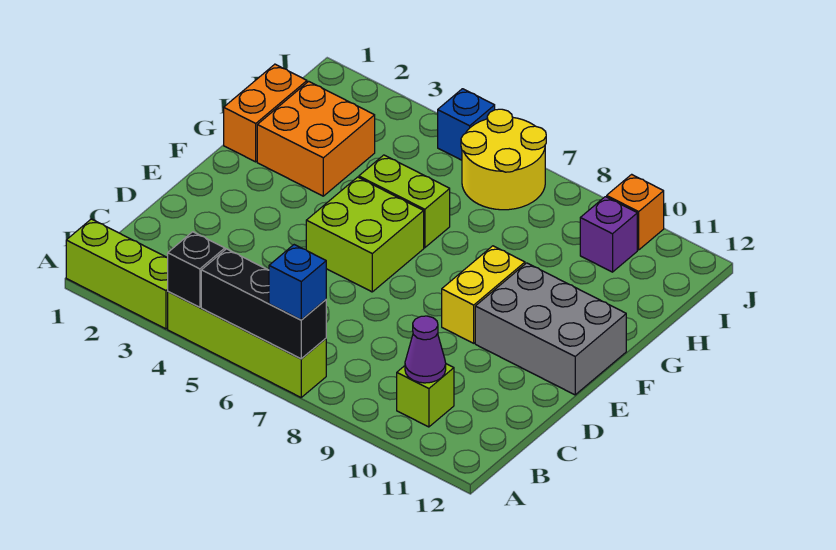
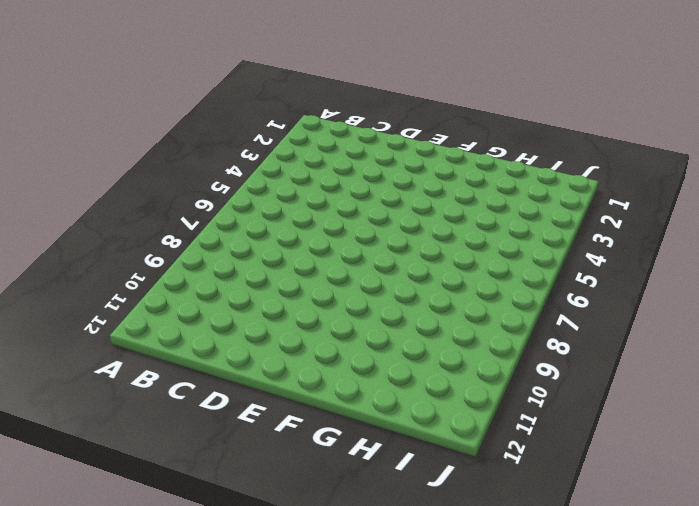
none -> lime brick A1:A3 level 1
none -> lime brick A4:A7 level 1
none -> lime brick B10 level 1

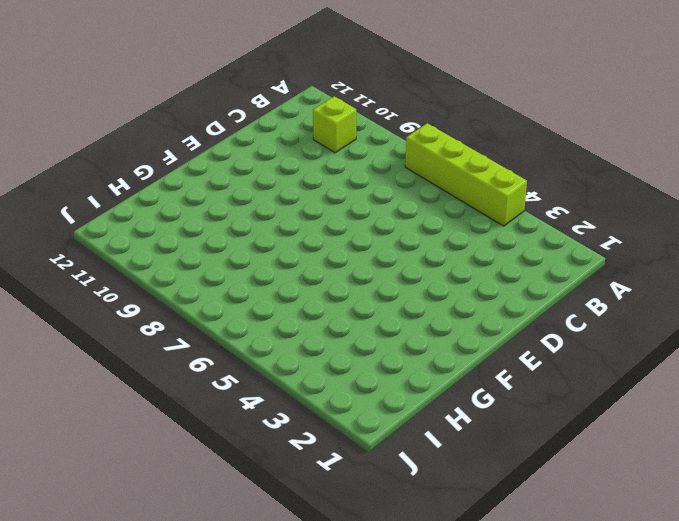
none -> lime brick A1:A3 level 1
none -> lime brick E5:F6 level 1
none -> yellow brick E9:F9 level 1

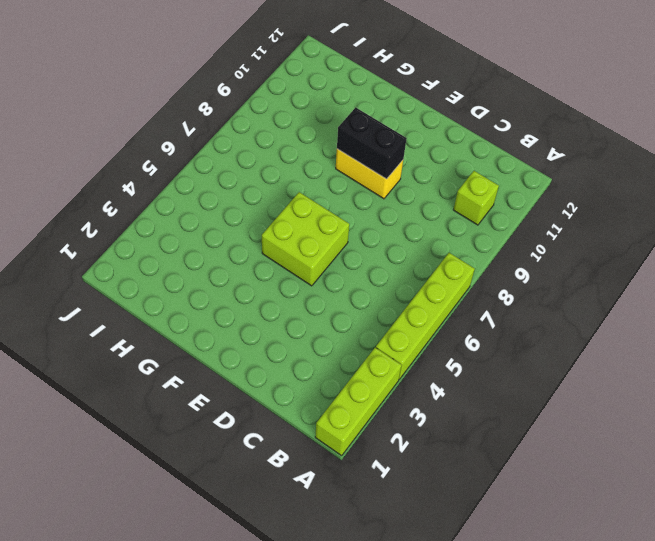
black brick E9:F9 level 2 -> none
none -> grey brick E10:F12 level 1
none -> orange brick G1:H1 level 1
none -> orange brick G2:H3 level 1

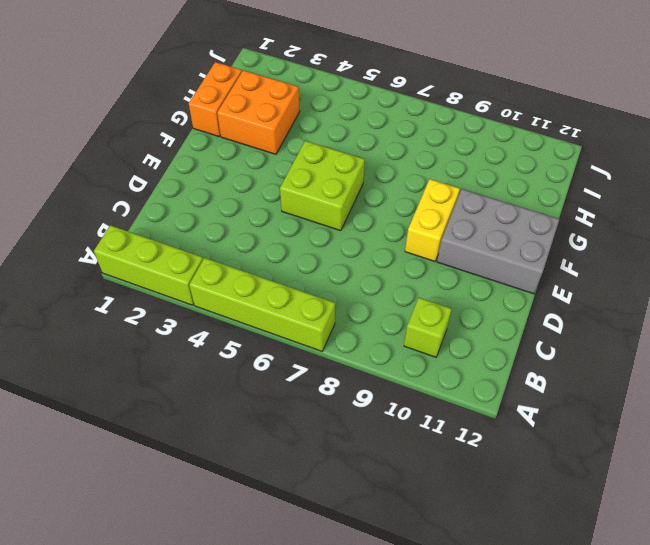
none -> lime brick G5:G6 level 1
none -> yellow round brick I6:J7 level 1
none -> purple brick I10 level 1

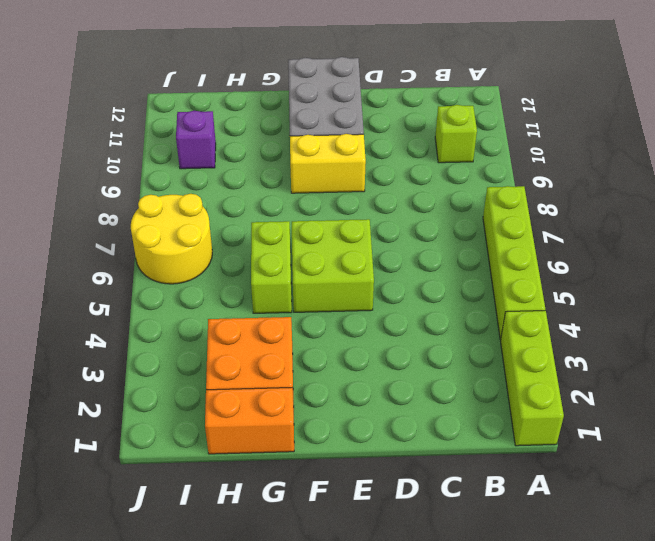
none -> blue brick J5 level 1
none -> orange brick J10 level 1
none -> black brick A4 level 2

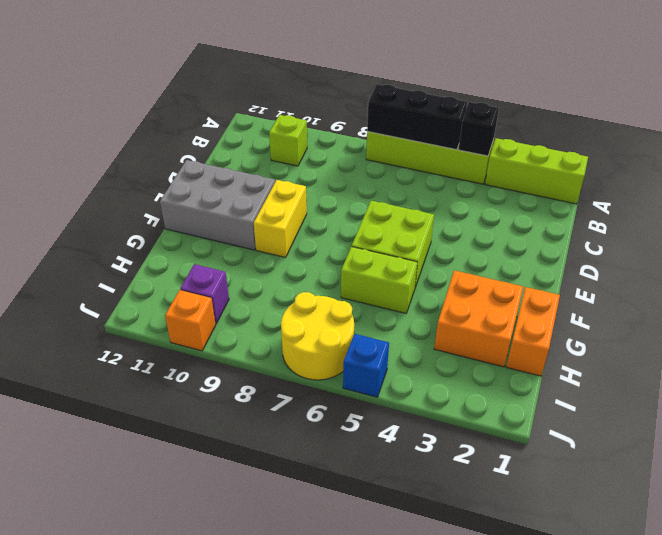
none -> purple cone B10 level 2
none -> blue brick A7 level 3

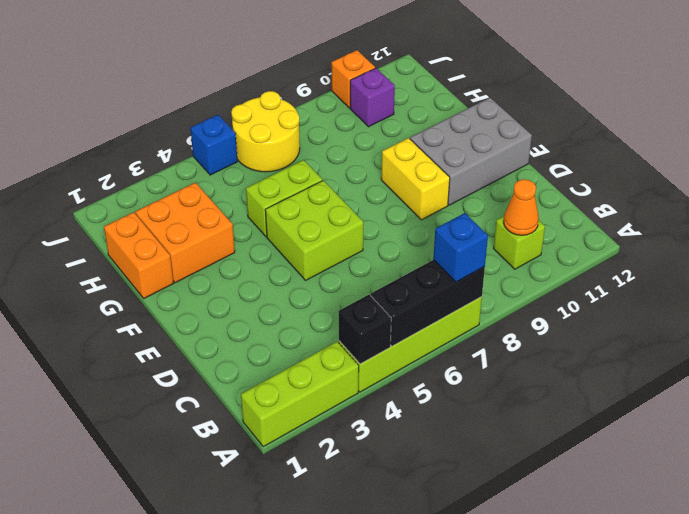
orange cone B10 level 2 -> purple cone B10 level 2

